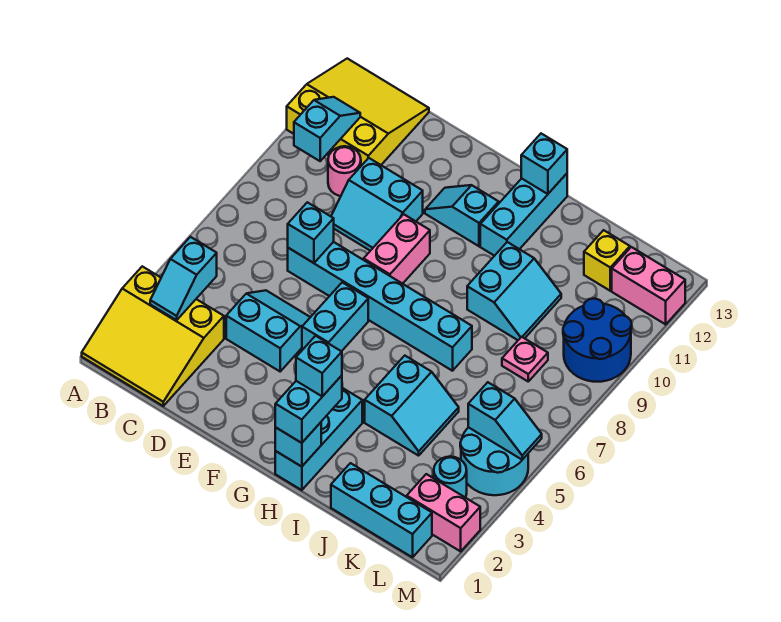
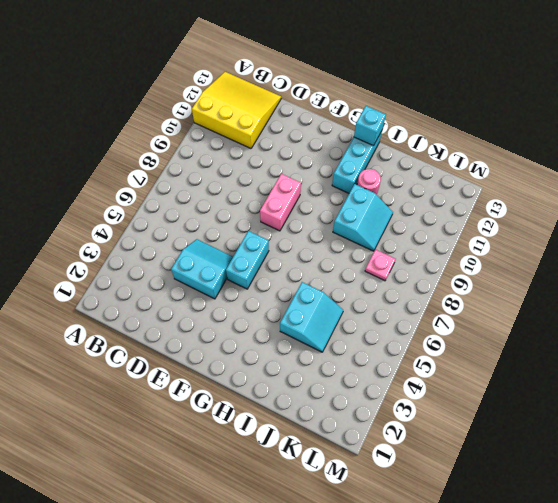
pink round brick I11 level 1 -> pink round brick C10 level 1
none -> yellow slope A1:C3 level 1 top 3
none -> cyan brick D7:I7 level 1
none -> cyan slope D9:E10 level 1 top 10

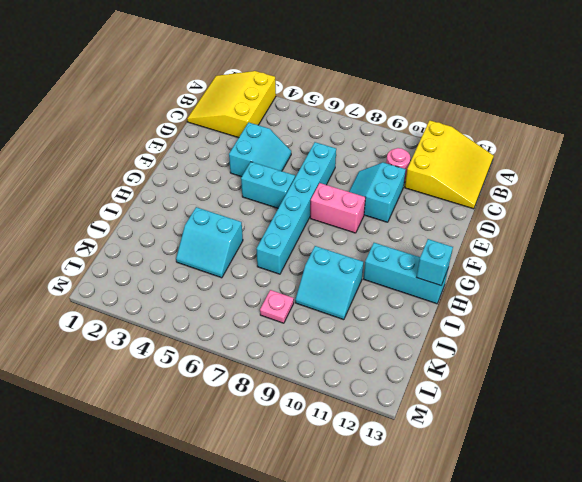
none -> cyan slope F11:G11 level 1 top G
none -> cyan brick H1:H3 level 1
none -> cyan brick J1:L1 level 1

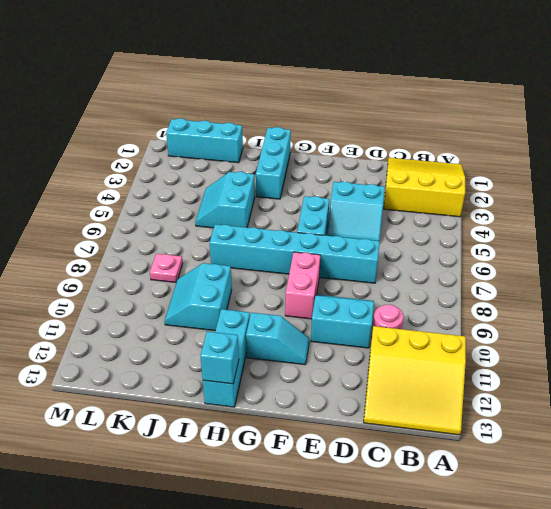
none -> yellow brick K12 level 1
none -> pink brick L2:M2 level 1
none -> cyan round brick L3 level 1

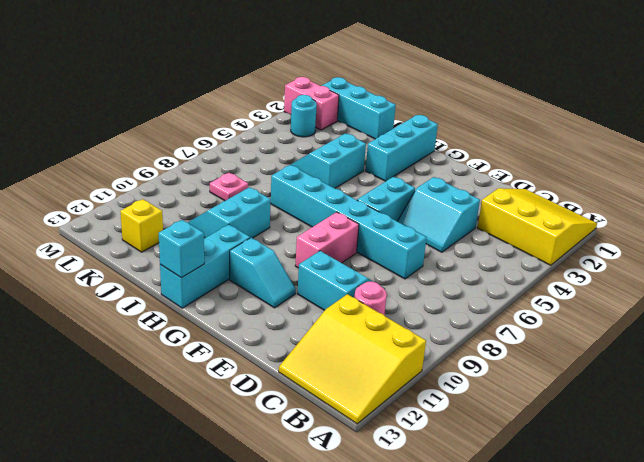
none -> cyan round brick L4:M5 level 1
none -> blue round brick L9:M10 level 1
none -> pink brick L12:M12 level 1

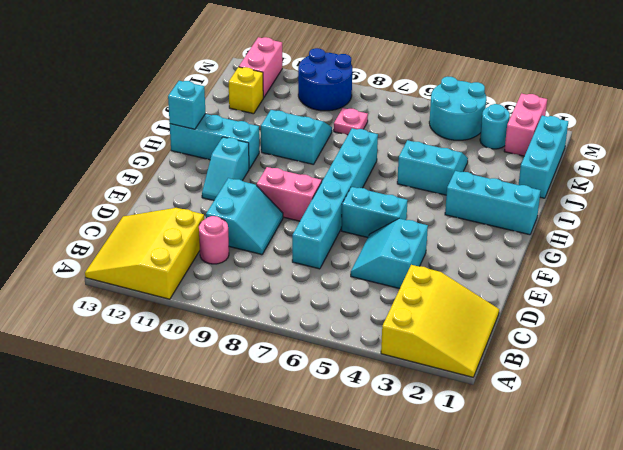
none -> cyan slope B3:B4 level 2 top 4
none -> cyan slope B10:B11 level 2 top 10
none -> cyan brick D7 level 2

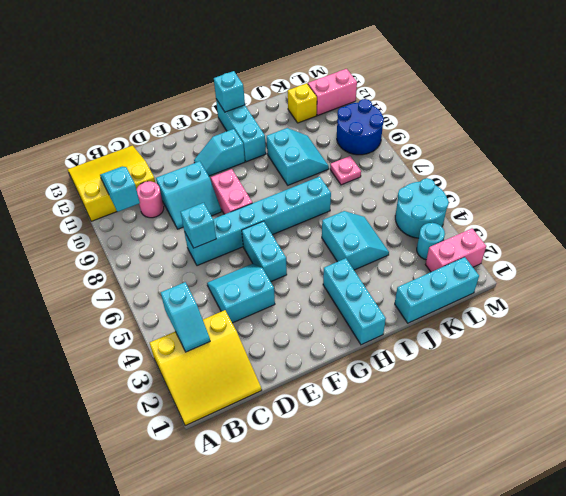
none -> cyan brick H1 level 2
none -> cyan slope L5:M5 level 2 top L
none -> cyan brick H1:H2 level 3

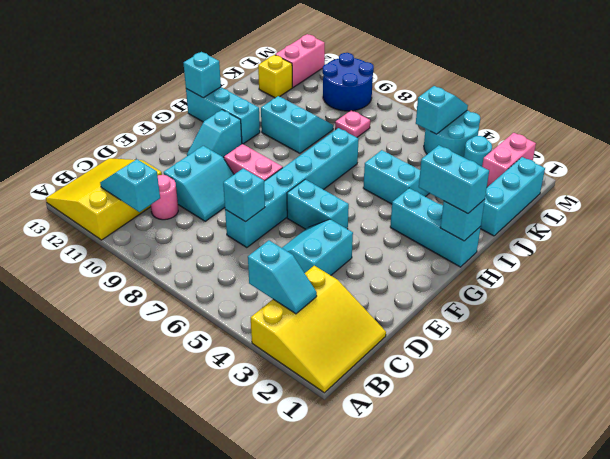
none -> cyan brick H2 level 4

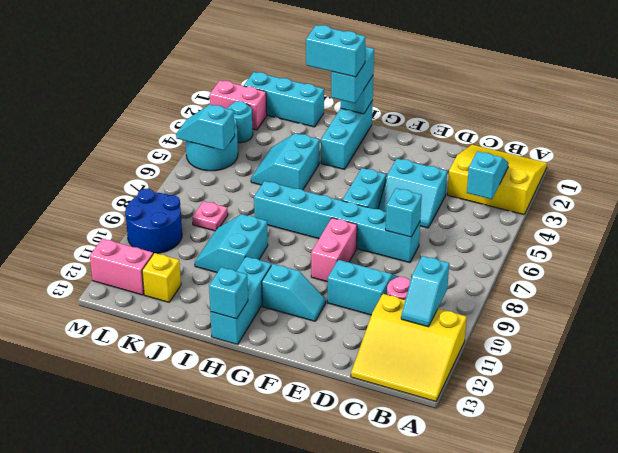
cyan brick H2:I2 level 4 -> cyan brick H2 level 4

